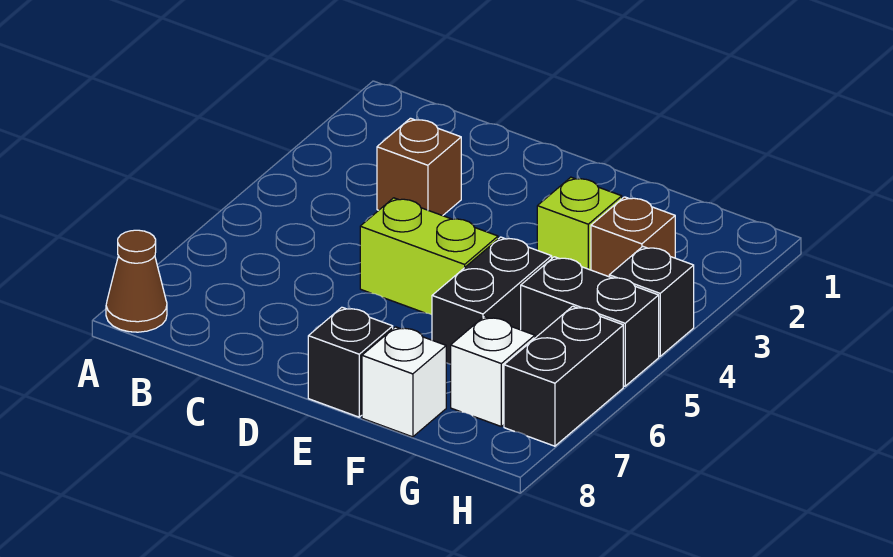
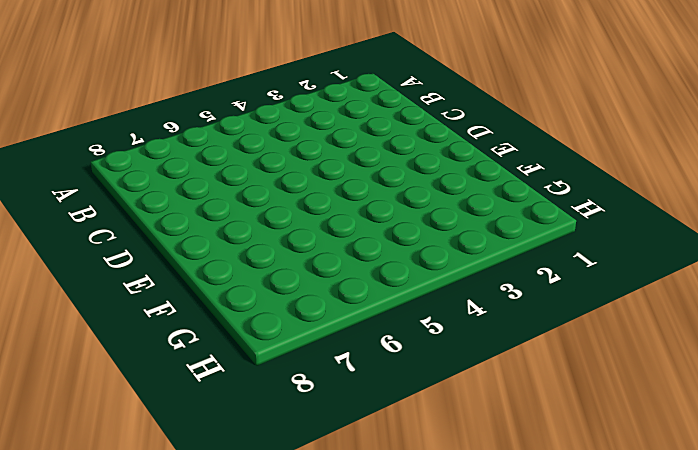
none -> brown cone A8 level 1
none -> brown brick C3 level 1
none -> lime brick D5:E5 level 1

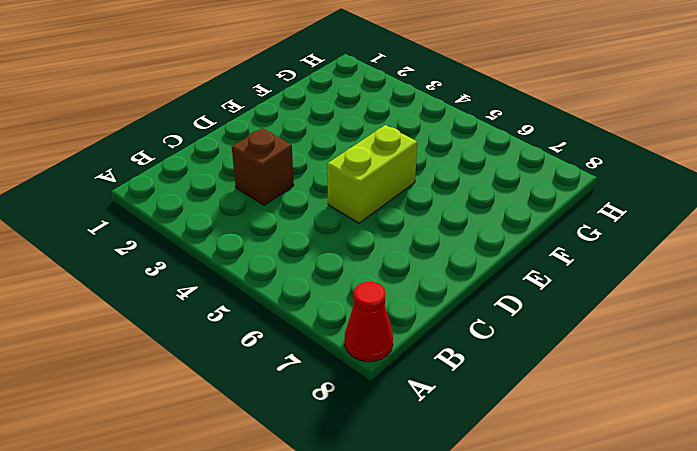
red cone A8 level 1 -> brown cone A8 level 1
none -> black brick E8 level 1
none -> lime brick F3 level 1
none -> black brick F5:F6 level 1

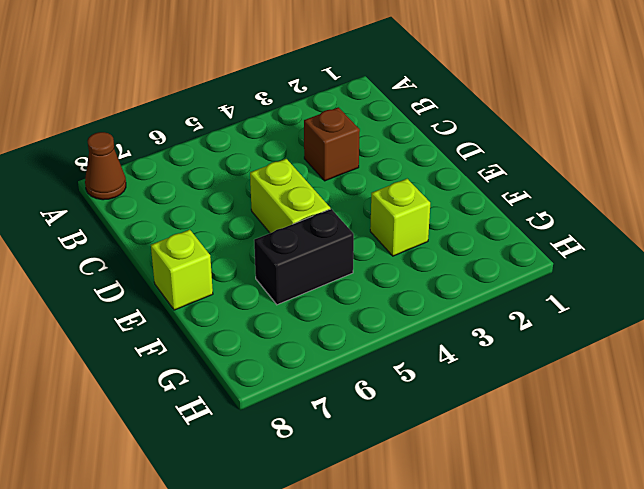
lime brick E8 level 1 -> black brick E8 level 1
none -> white brick F8 level 1
none -> brown brick G3 level 1
none -> black brick G5:H5 level 1

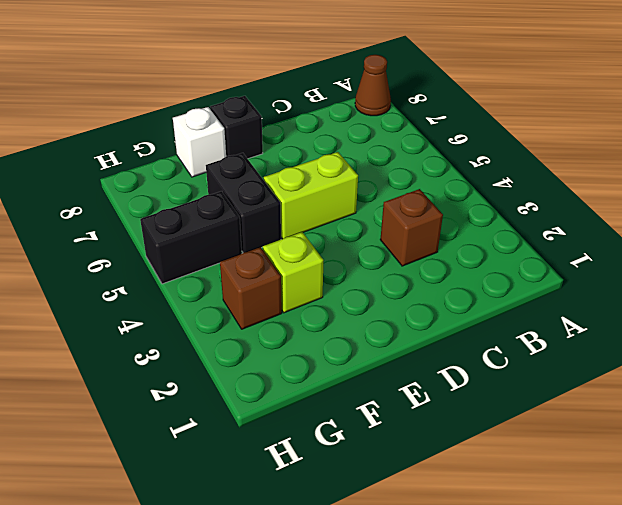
none -> white brick G7 level 1
none -> black brick H4 level 1
none -> black brick H6:H7 level 1

